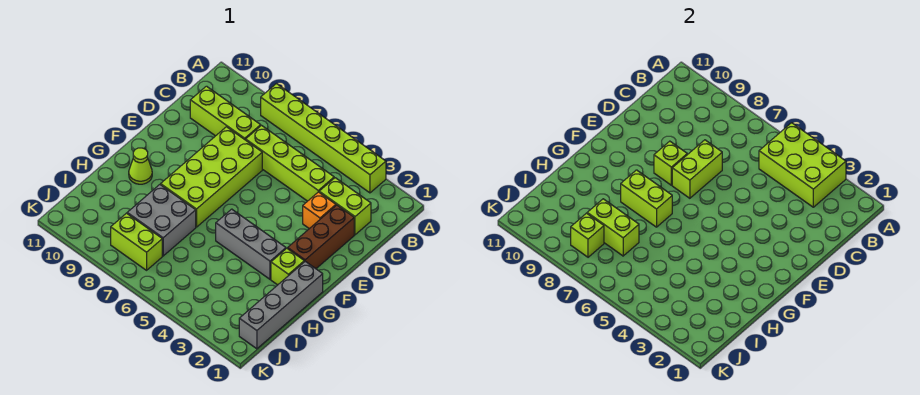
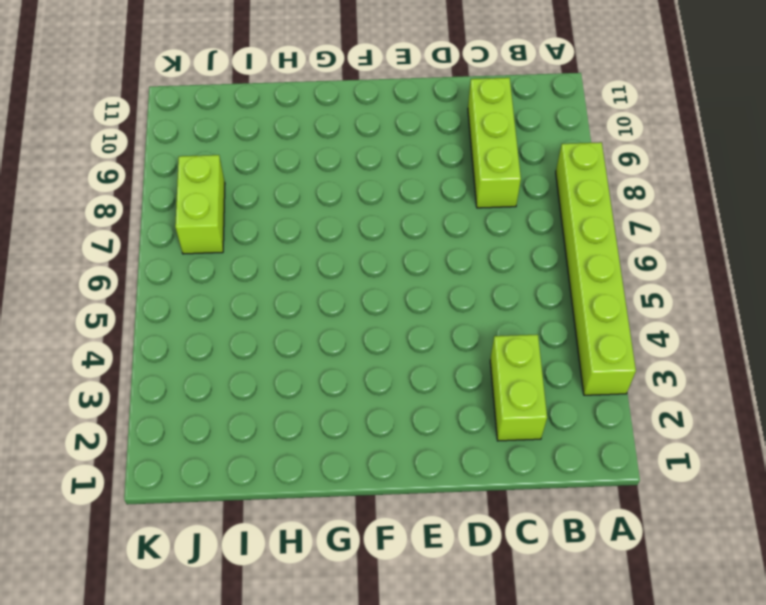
none -> lime brick C4:C7 level 1
none -> brown brick D2:F2 level 1
none -> orange brick D3 level 1

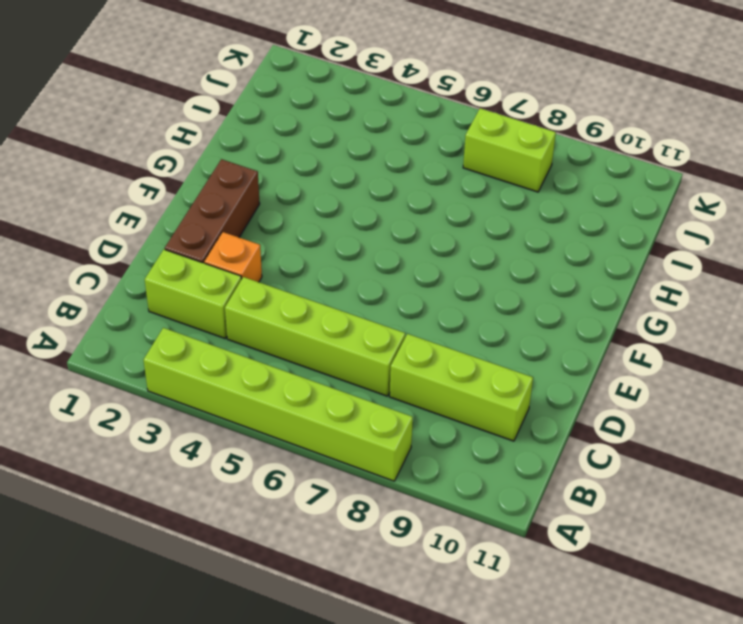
none -> lime brick D7:G8 level 1
none -> grey brick G1:J1 level 1
none -> lime brick G2 level 1

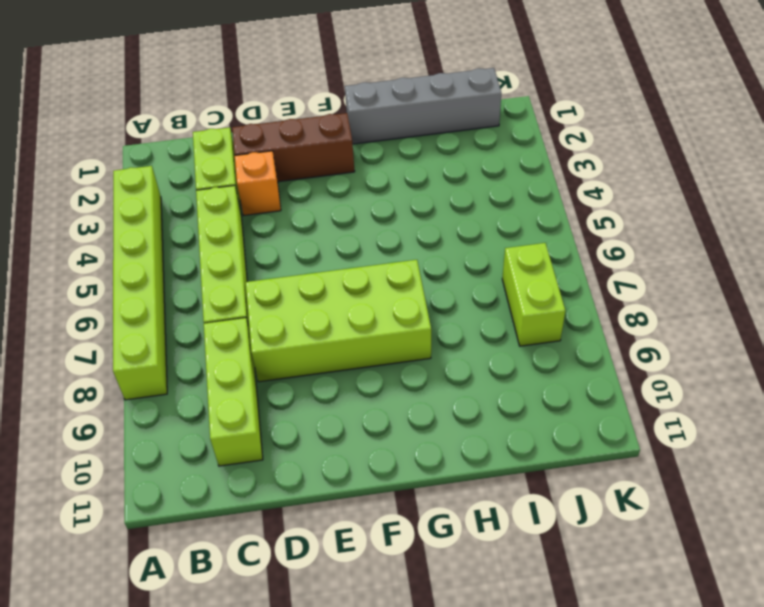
none -> lime brick G2 level 1
none -> grey brick G3:G5 level 1
none -> lime cone G10 level 1

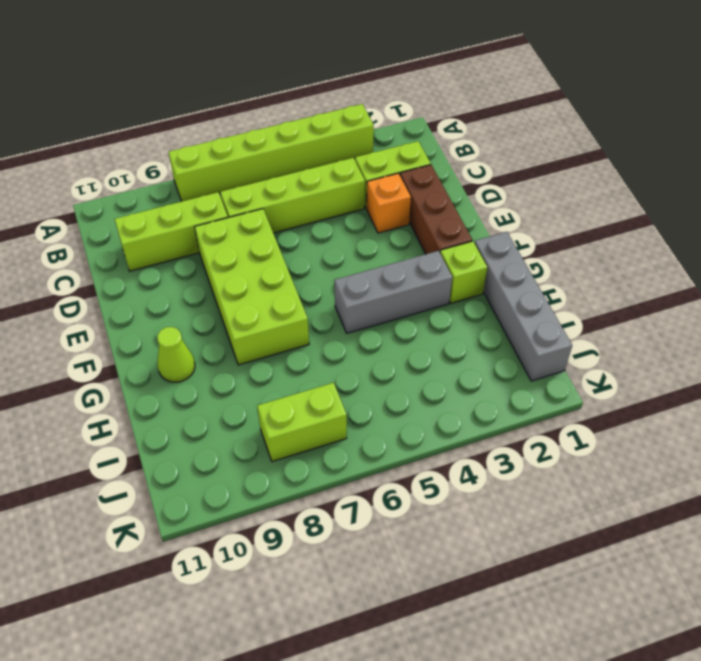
none -> grey brick H7:I8 level 1
none -> lime brick A3:B5 level 2
none -> lime brick D7:E7 level 2

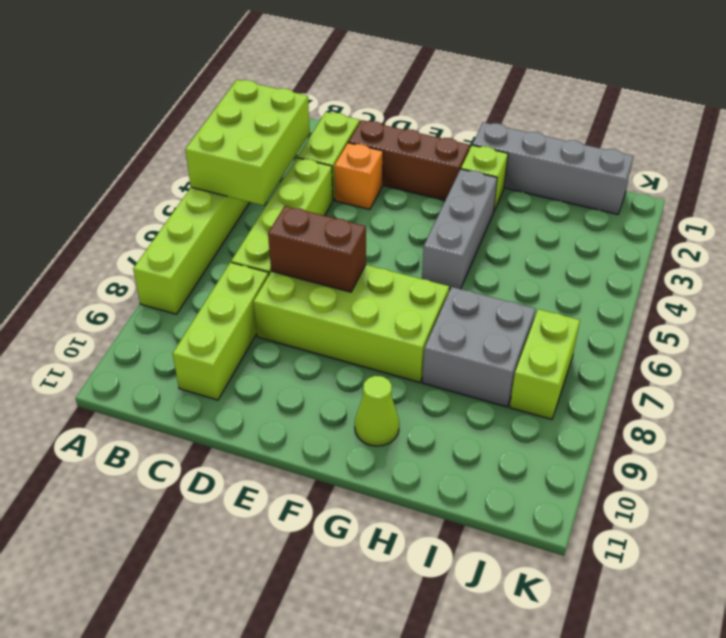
brown brick D7:E7 level 2 -> lime brick D7:E7 level 2
none -> lime brick E8 level 2
none -> lime brick G7:G8 level 2
none -> lime brick I7:I8 level 2

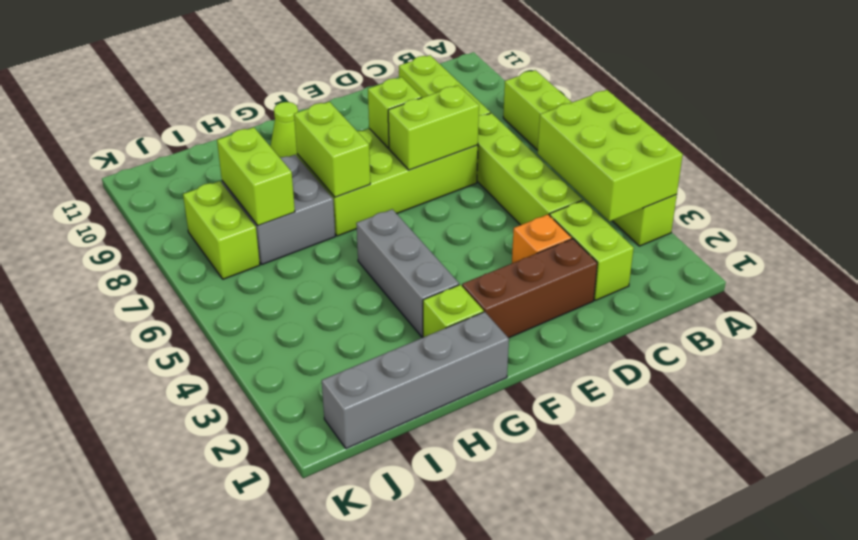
none -> lime brick J8 level 2

